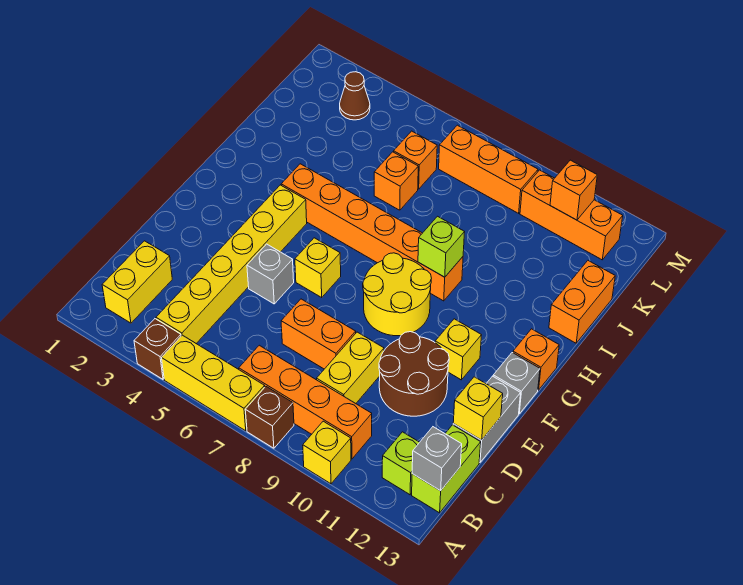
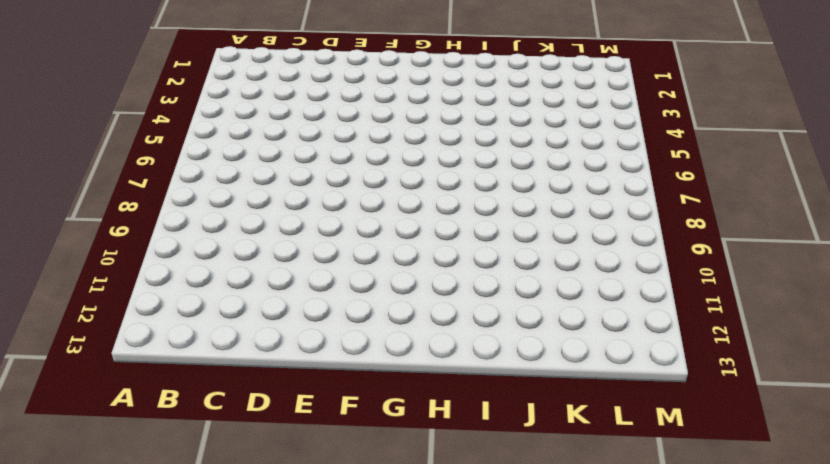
none -> brown brick A4 level 1
none -> yellow brick A5:A7 level 1
none -> brown brick A8 level 1
none -> yellow brick A10 level 1

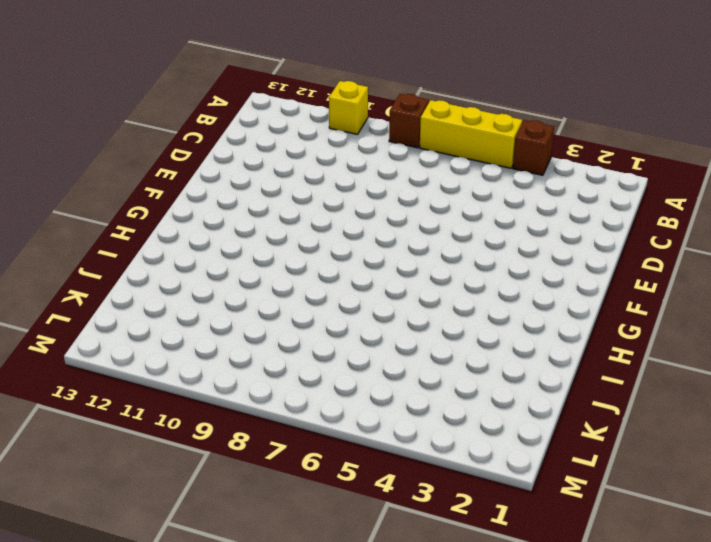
none -> yellow brick B2:C2 level 1
none -> yellow brick B4:G4 level 1
none -> orange brick B7:B10 level 1
none -> lime brick B12 level 1

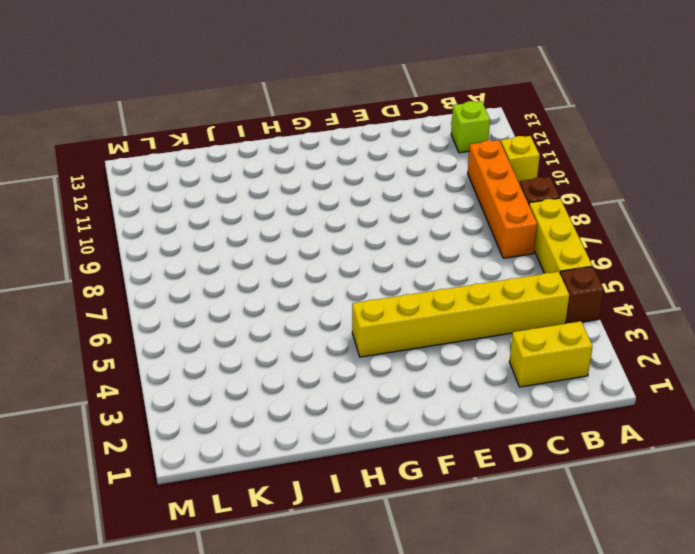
none -> lime brick B13:C13 level 1
none -> yellow brick C9:D9 level 1
none -> orange brick D7:D8 level 1
none -> brown round brick D10:E11 level 1

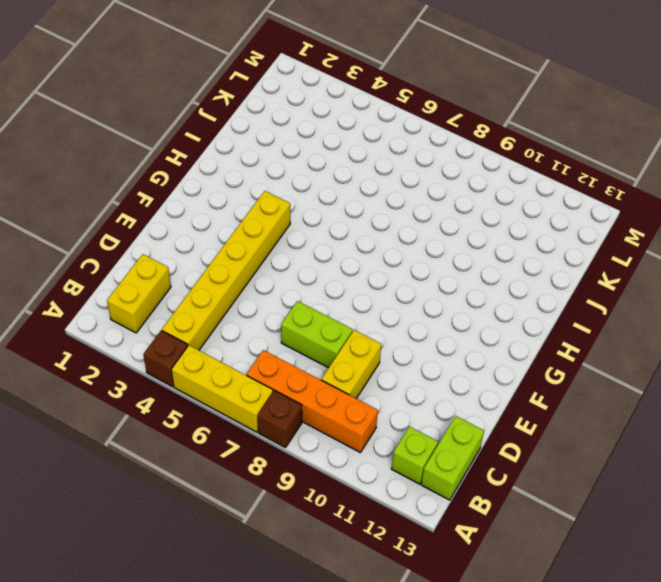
lime brick D7:D8 level 1 -> orange brick D7:D8 level 1
none -> yellow brick A10 level 1
none -> brown round brick D10:E11 level 1
none -> grey brick D13:E13 level 1
none -> grey brick E5 level 1

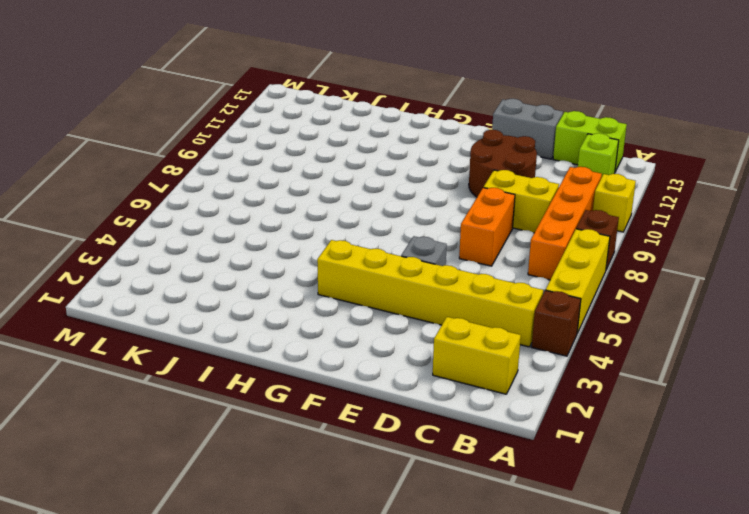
none -> yellow brick F6 level 1
none -> yellow round brick F8:G9 level 1
none -> yellow brick F11 level 1
none -> grey brick F13 level 1

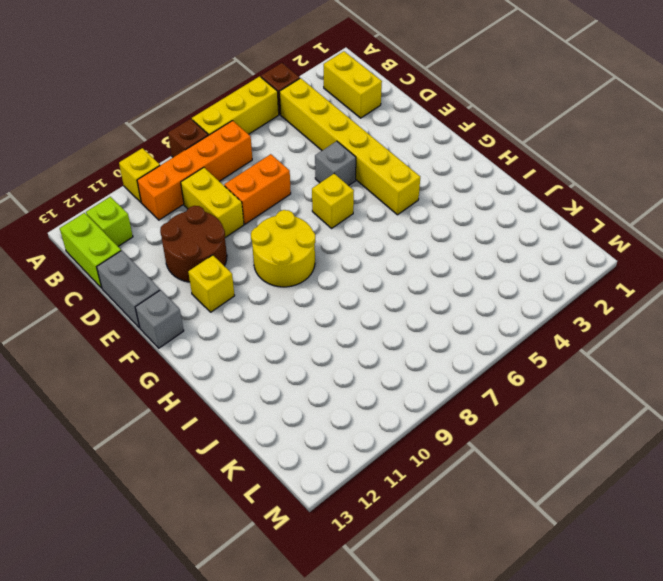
none -> orange brick G13 level 1
none -> orange brick H4:H9 level 1
none -> orange brick I13:J13 level 1
none -> orange brick J6 level 1

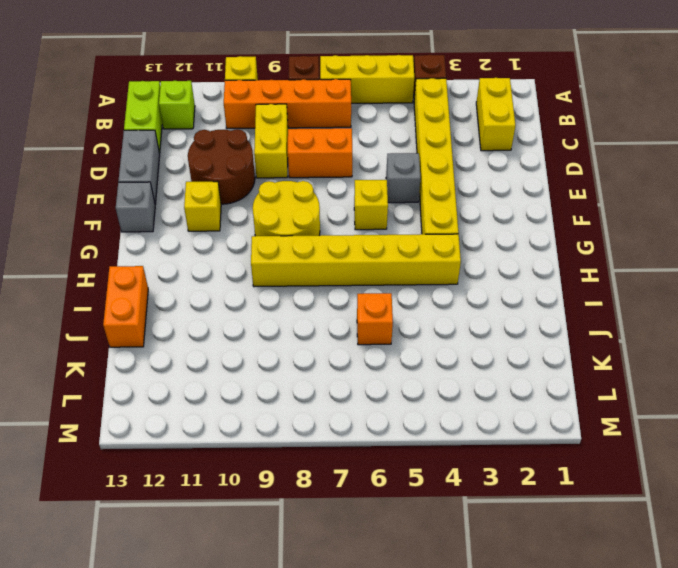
yellow brick H4:H9 level 1 -> orange brick H4:H9 level 1
none -> orange brick G13 level 1
none -> orange brick K6 level 1
none -> brown cone L3 level 1
none -> orange brick L7:L9 level 1

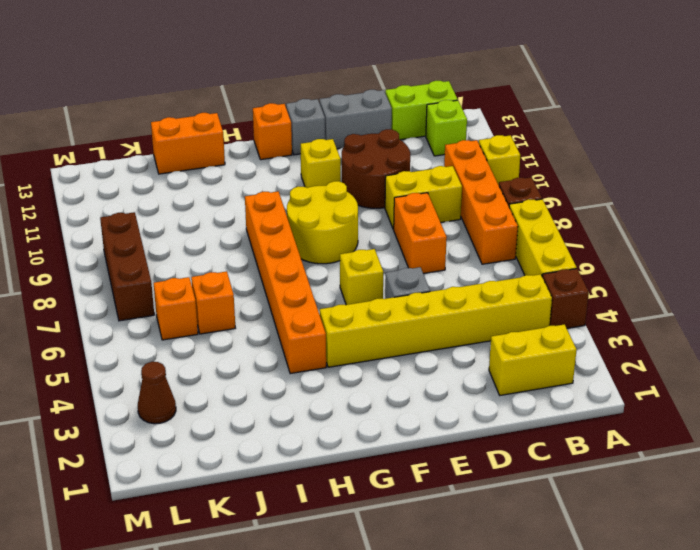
brown brick L7:L9 level 1 -> orange brick L7:L9 level 1
none -> orange brick L10:L12 level 1
none -> grey brick B13 level 2
none -> yellow brick D13 level 2
none -> lime brick H9 level 2

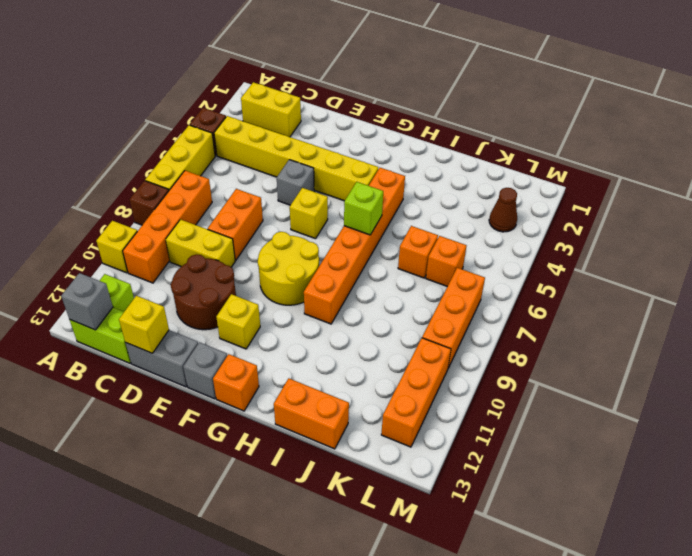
lime brick H6 level 2 -> lime brick H9 level 2
none -> orange brick L11 level 2

